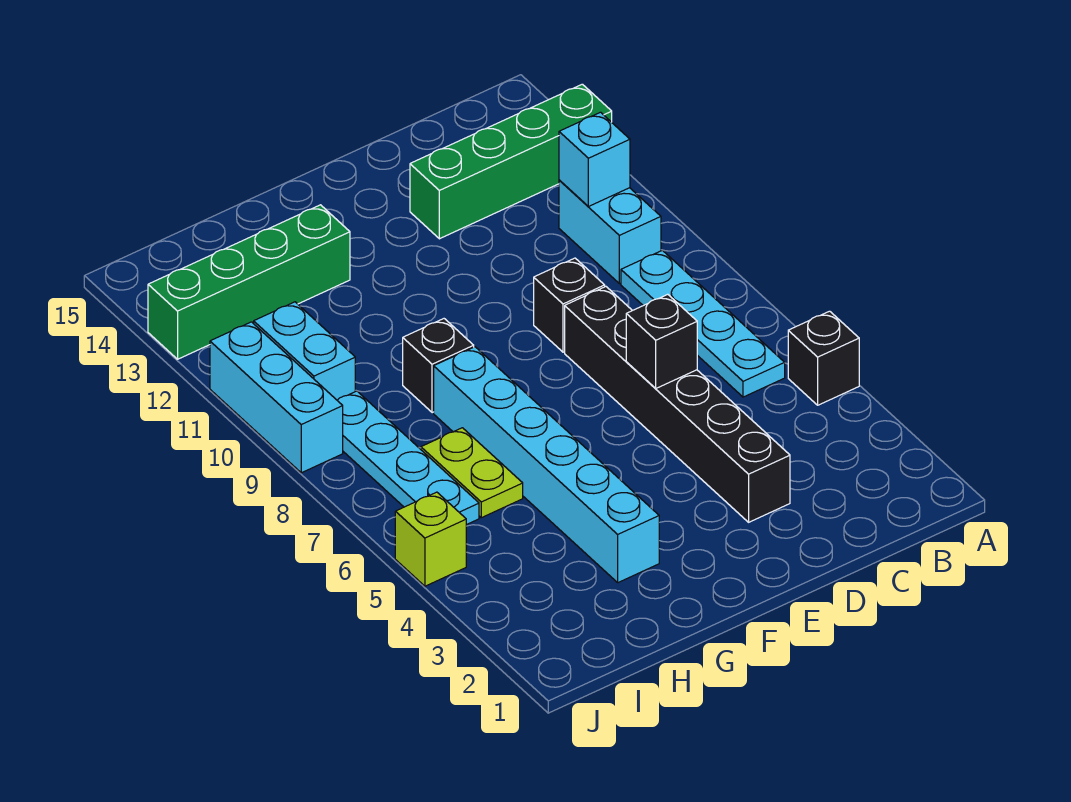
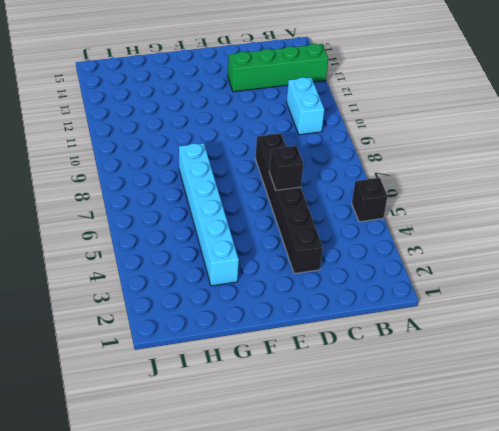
none -> cyan plate B6:B9 level 1
none -> black brick D9 level 1
none -> black brick G9 level 1

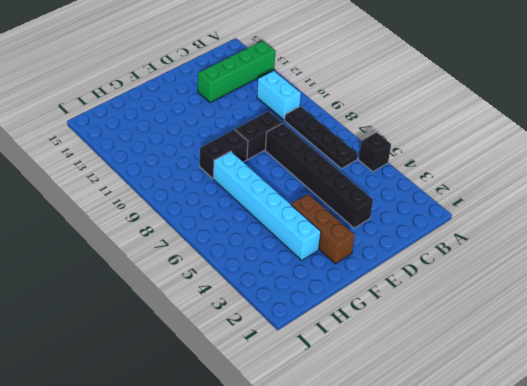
black plate B6:B9 level 1 -> cyan plate B6:B9 level 1
black brick D9:E9 level 1 -> black brick D9 level 1
brown brick F2:F4 level 1 -> none
black brick F9:G9 level 1 -> black brick G9 level 1
none -> green brick G13:J13 level 1
none -> lime plate H6:H7 level 1
none -> cyan plate I6:I9 level 1

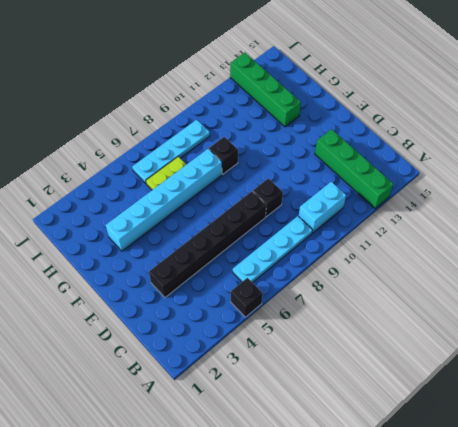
none -> cyan brick I10:I11 level 1
none -> lime brick J5 level 1
none -> cyan brick J9:J11 level 1

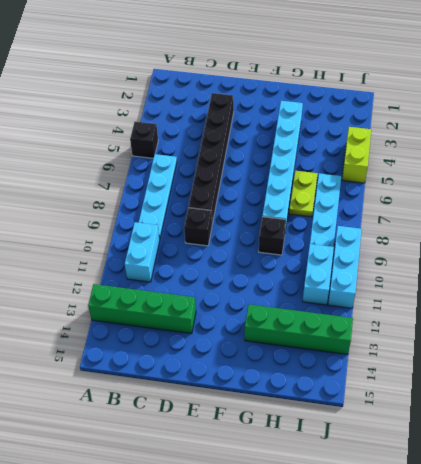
lime brick J4:J5 level 1 -> lime brick J5 level 1
none -> cyan brick B11 level 2
none -> black brick D6 level 2

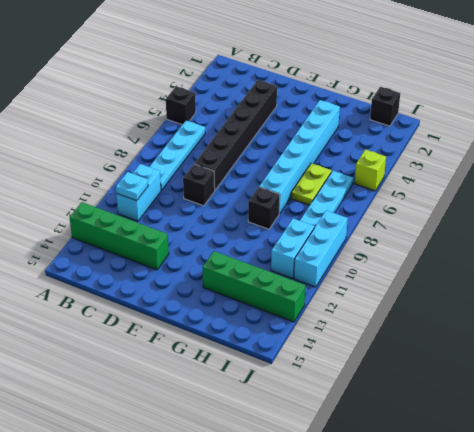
cyan plate B11 level 2 -> cyan brick B11 level 2
black brick I1 level 1 -> black brick D6 level 2

